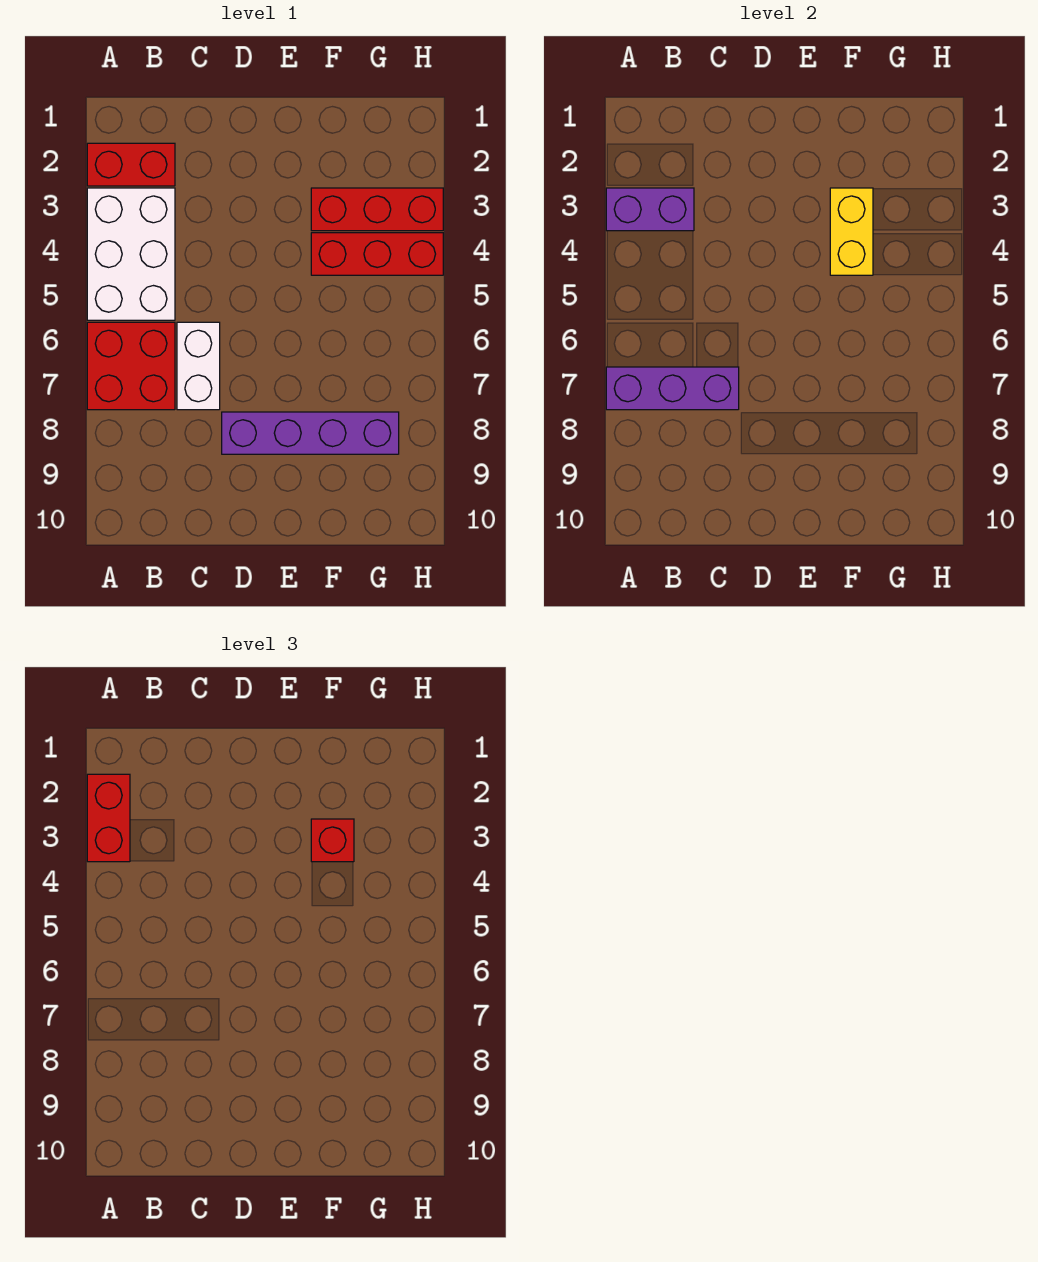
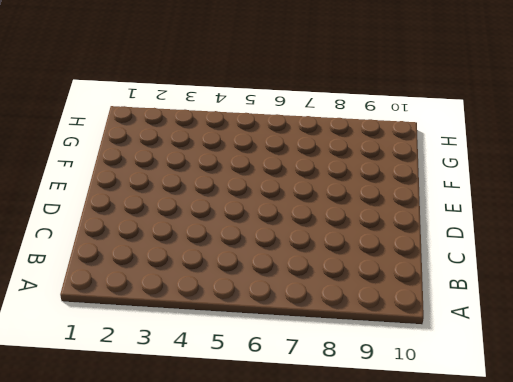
none -> red brick A2:B2 level 1
none -> white brick A3:B5 level 1
none -> red brick A6:B7 level 1

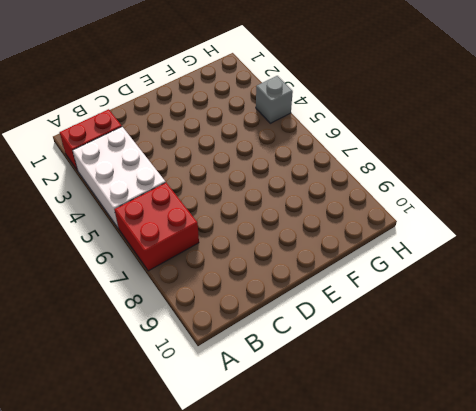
grey brick H4 level 1 -> red brick F4:H4 level 1
none -> white brick C6:C7 level 1
none -> purple brick D8:G8 level 1
none -> red brick F3:H3 level 1

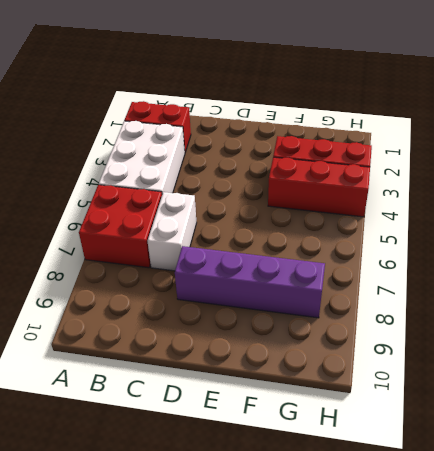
none -> purple brick A3:B3 level 2
none -> purple brick A7:C7 level 2
none -> yellow brick F3:F4 level 2

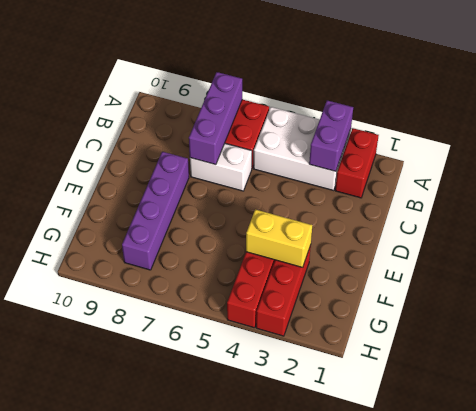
none -> red brick A2:A3 level 3
none -> red brick F3 level 3

